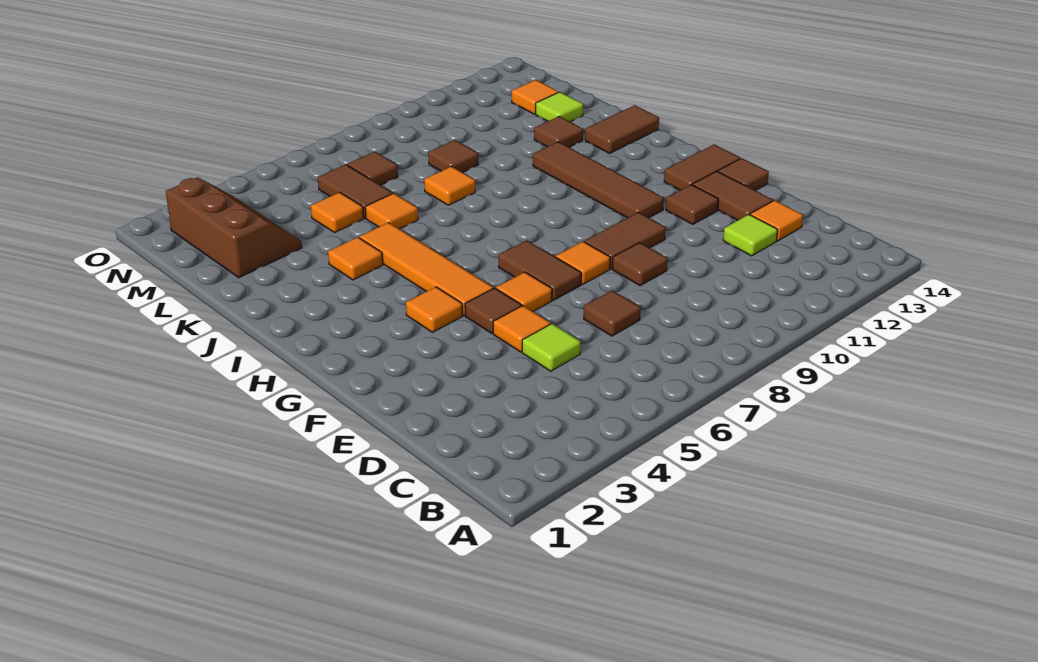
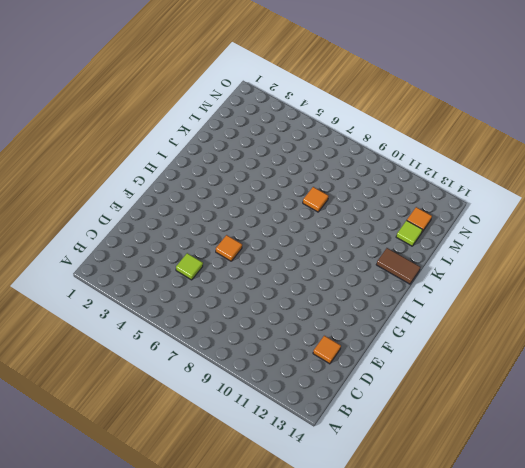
none -> brown tile D7 level 1
none -> lime tile D12 level 1
none -> orange tile E5 level 1
none -> brown tile E9 level 1

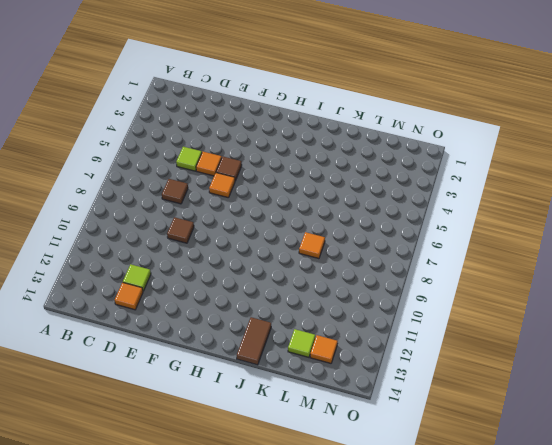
none -> brown tile E13:F13 level 1
none -> brown tile F7:G7 level 1
none -> orange tile F8 level 1
none -> brown tile F9:F10 level 1

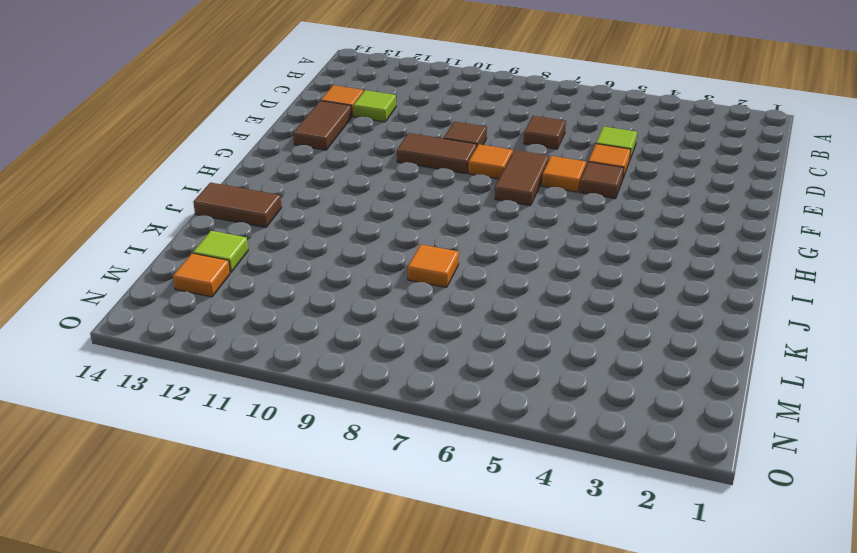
none -> brown tile F12 level 1
none -> brown tile F14 level 1
none -> orange tile G4 level 1
none -> orange tile G5:J5 level 1

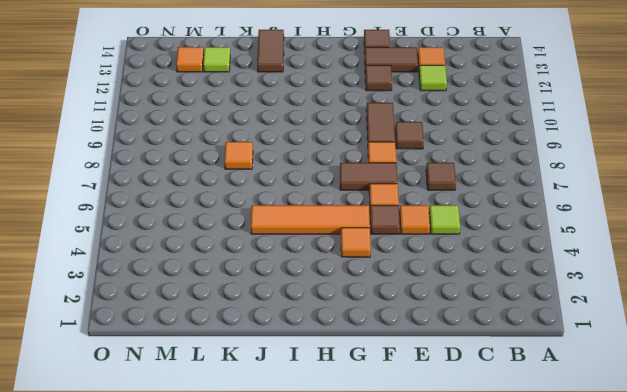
none -> brown tile G11:J11 level 1
none -> brown tile G13:G14 level 1
none -> orange tile J4 level 1
none -> orange tile K6 level 1

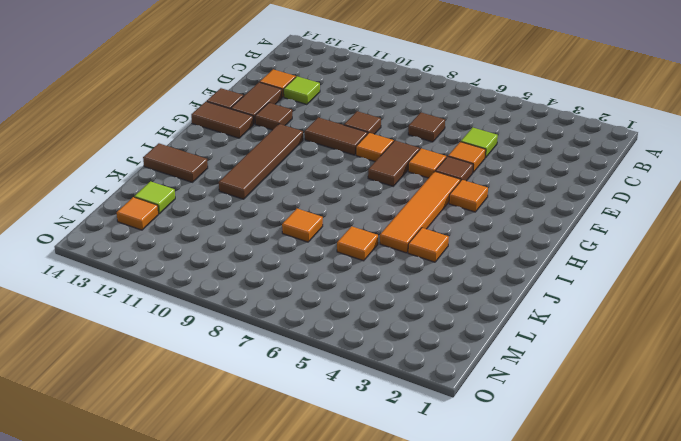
none -> brown tile K12 level 1
none -> brown slope L2:N3 level 1 top 2
none -> orange tile L5 level 1
none -> brown tile L6:M6 level 1

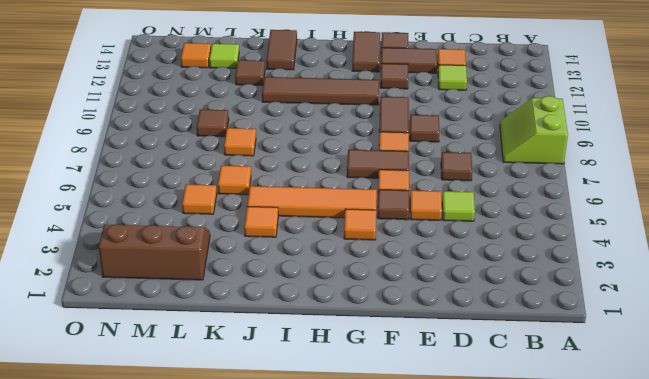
lime slope A8:B9 level 1 top A -> none
none -> brown tile L6:M6 level 1
none -> brown tile M7 level 1

